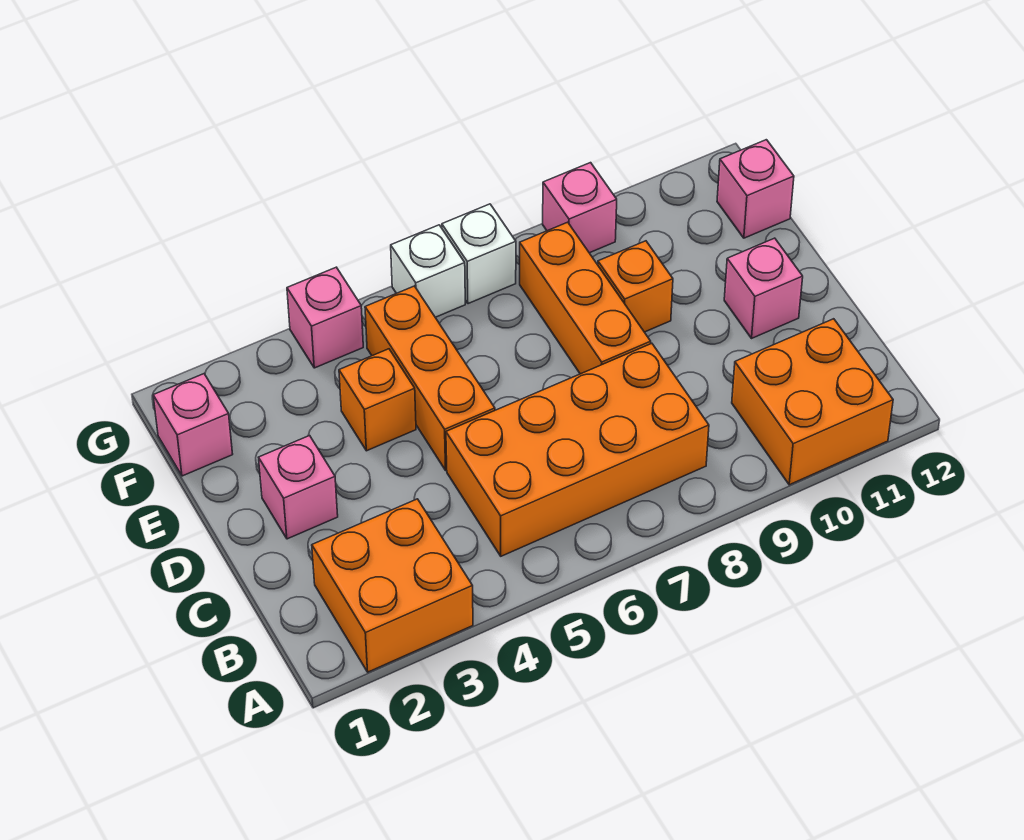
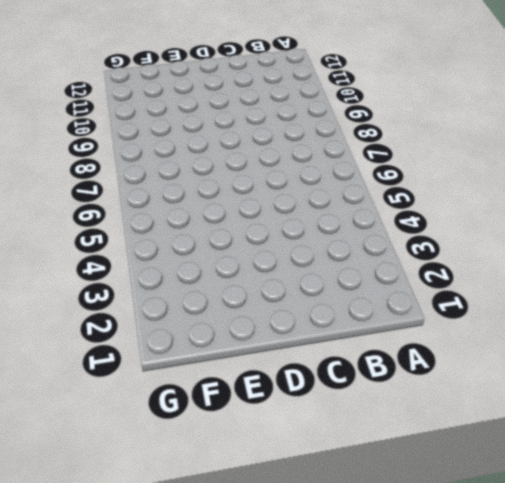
none -> orange brick A2:B3 level 1
none -> orange brick A10:B11 level 1
none -> orange brick B5:C8 level 1

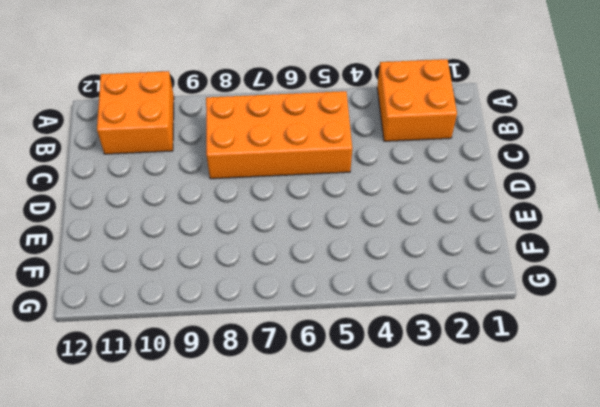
none -> pink brick D2 level 1
none -> orange brick D5:F5 level 1
none -> orange brick D8:F8 level 1

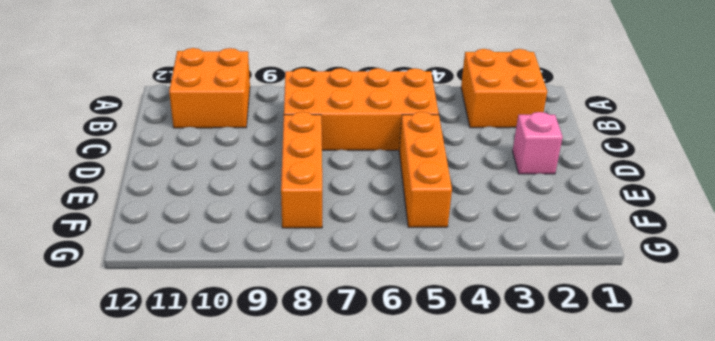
none -> pink brick D11 level 1
none -> orange brick E4 level 1
none -> orange brick E9 level 1

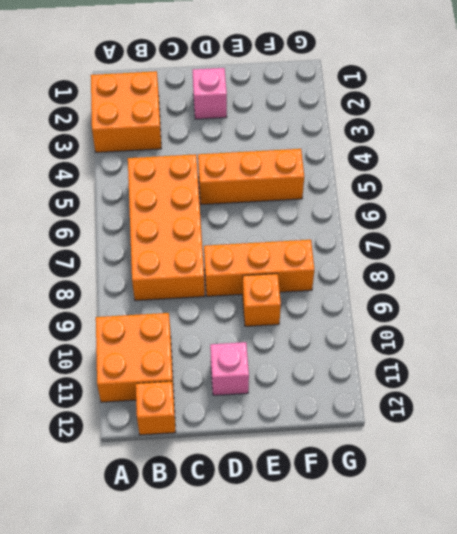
orange brick B12 level 1 -> orange brick E4 level 1
none -> pink brick F1 level 1
none -> pink brick F12 level 1
none -> pink brick G4 level 1

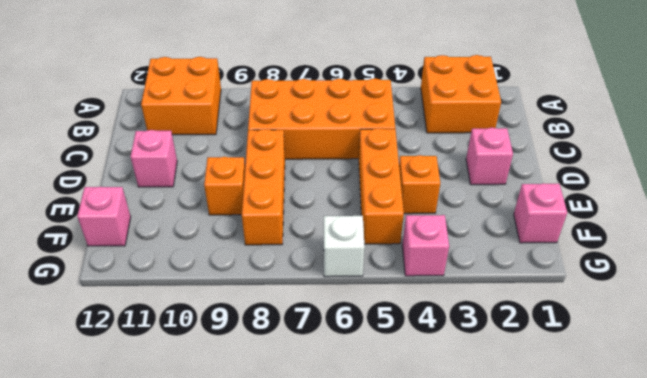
none -> white brick G7 level 1
none -> pink brick G9 level 1

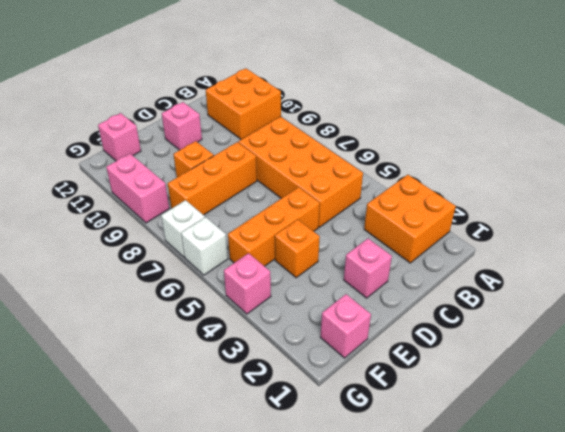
pink brick G9:G10 level 1 -> pink brick G9 level 1

